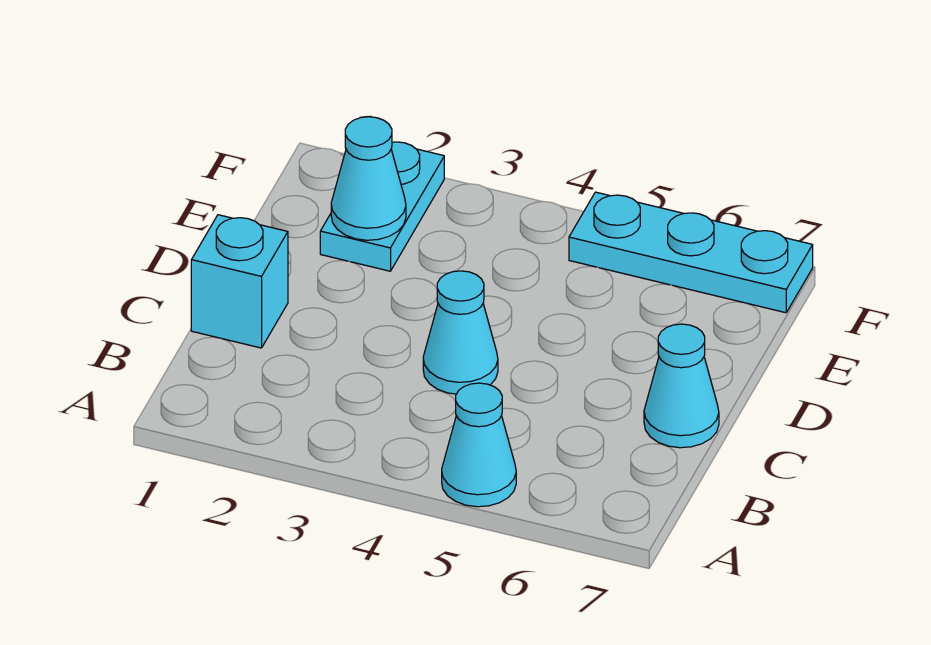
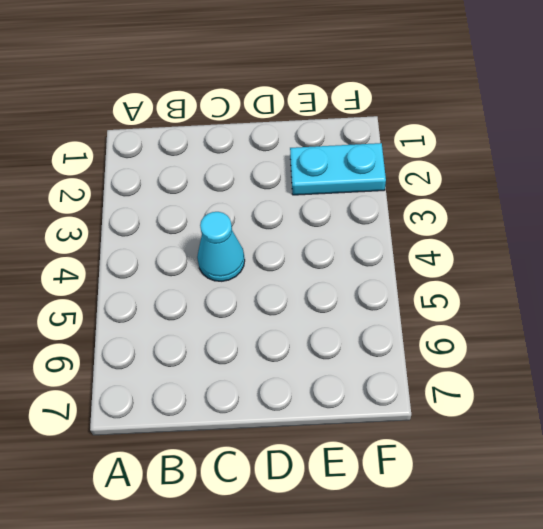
none -> cyan cone A5 level 1
none -> cyan brick C1 level 1

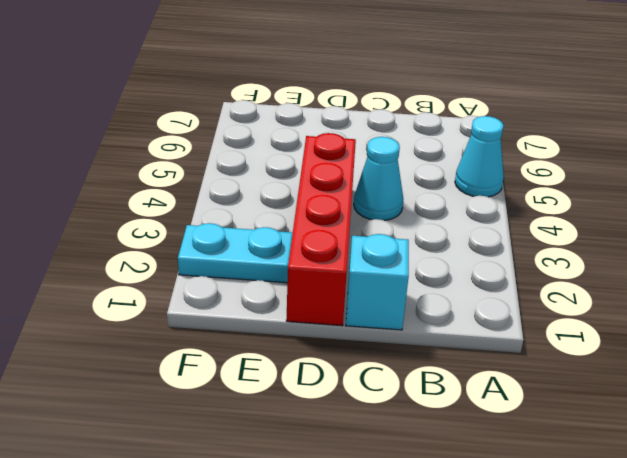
red brick D1:D4 level 1 -> none
none -> cyan cone C7 level 1
none -> cyan plate F5:F7 level 1

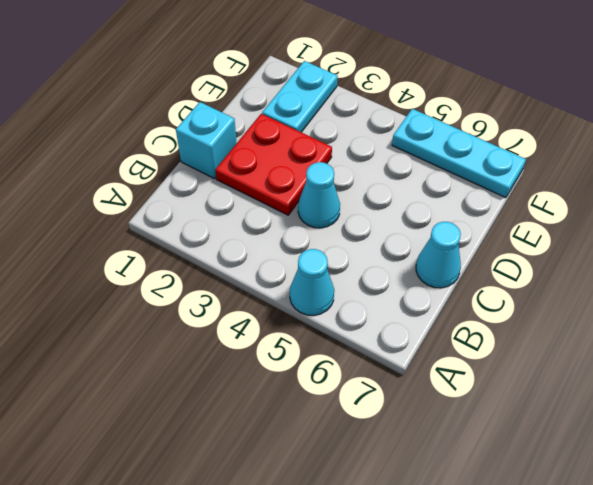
red plate C2:D3 level 1 -> none
none -> cyan cone E2 level 2

